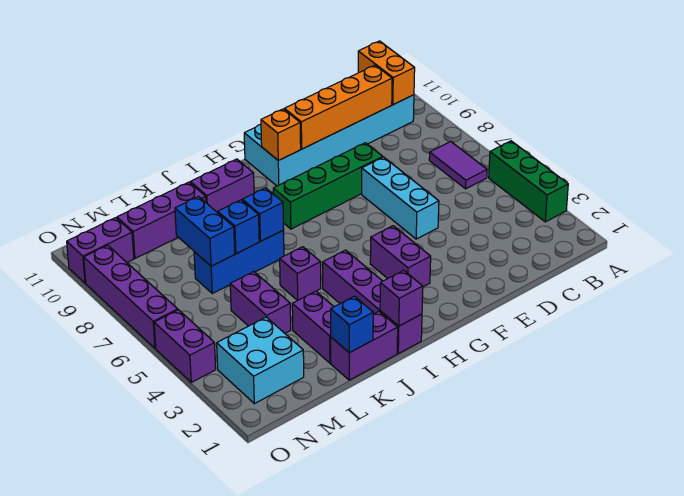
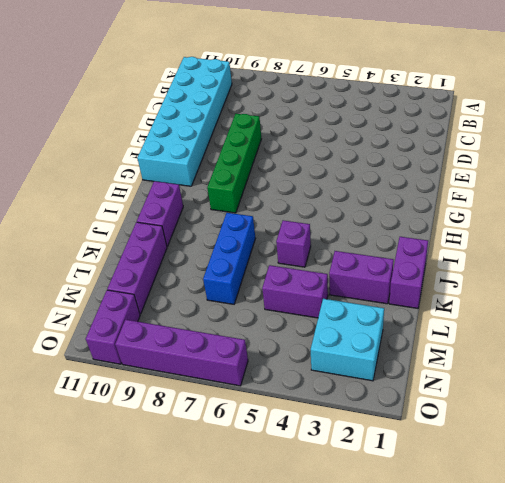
none -> green brick A3:A5 level 1
none -> purple tile B6:B7 level 1
none -> cyan brick E5:E7 level 1

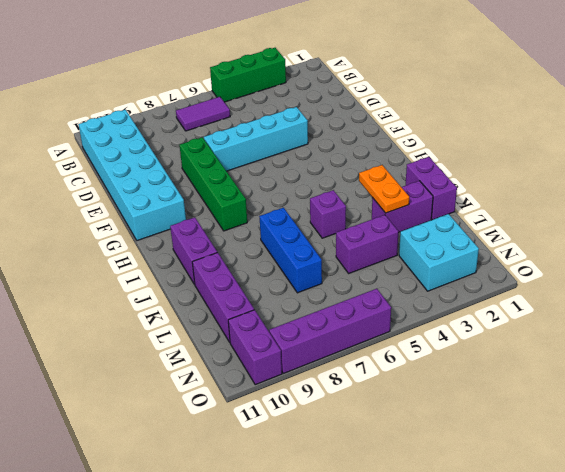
cyan brick E4:E7 level 1 -> cyan brick E5:E7 level 1
orange plate J3:K3 level 2 -> none
none -> purple brick G3:G4 level 1
none -> purple brick I1:I4 level 1
none -> purple brick O4:O5 level 1

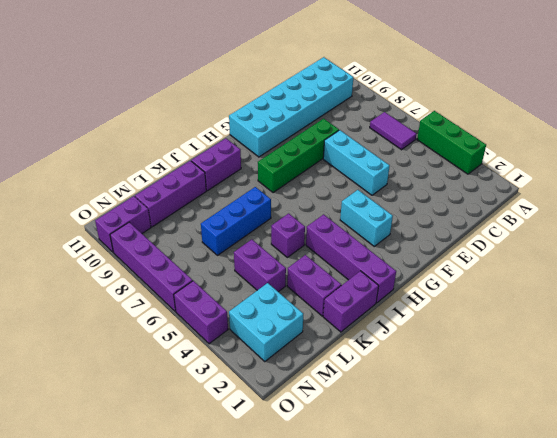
cyan brick G3:G4 level 1 -> purple brick G3:G4 level 1
none -> orange brick B10:B11 level 2
none -> orange brick C10:F10 level 2
none -> orange brick G10 level 2

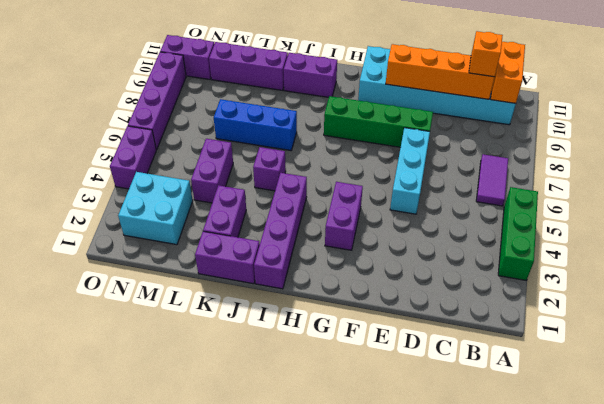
orange brick C10 level 3 -> orange brick G10 level 2
none -> purple brick I1 level 2
none -> blue brick J7 level 2
none -> blue brick K1 level 2

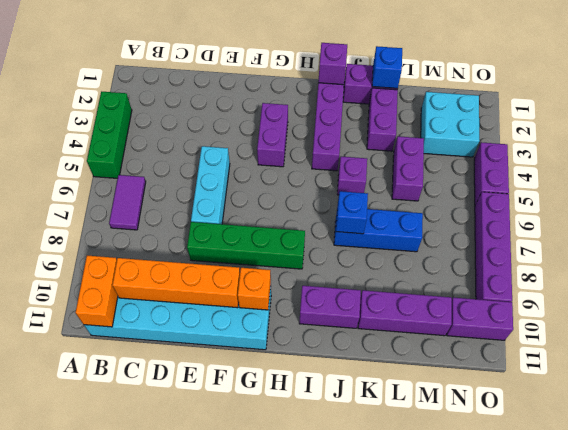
none -> blue brick K7 level 2
none -> blue brick L7:L8 level 2

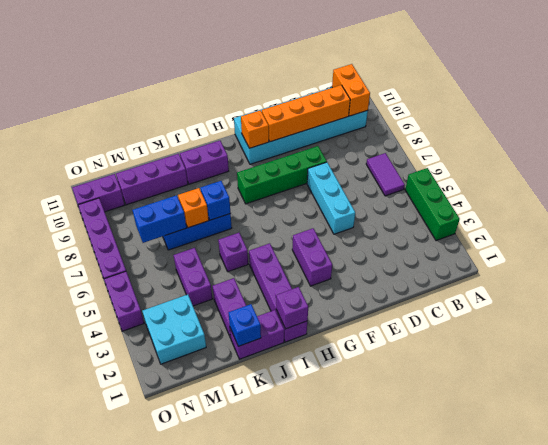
orange brick K7 level 2 -> blue brick K7 level 2
blue brick L7:M7 level 2 -> blue brick L7:L8 level 2

